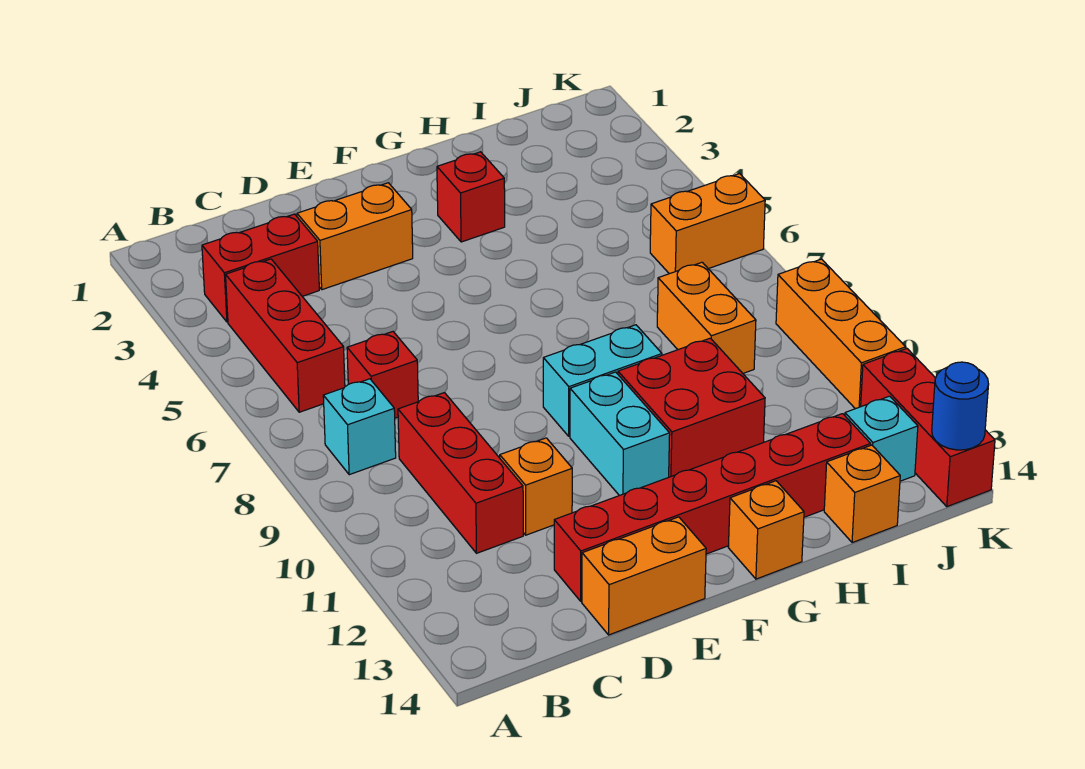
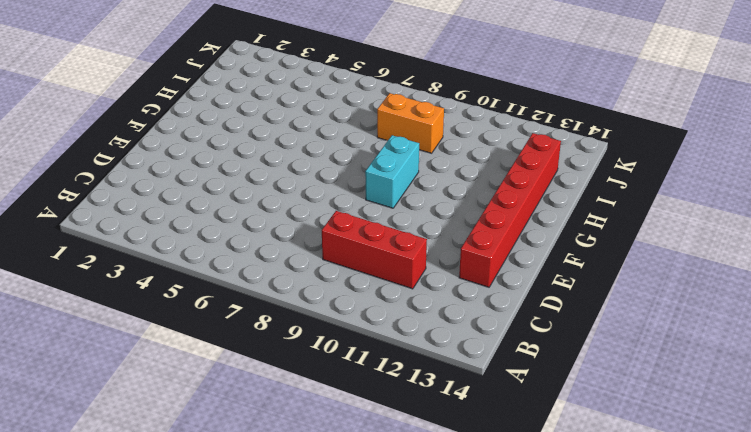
none -> red brick B3:C3 level 1
none -> red brick B4:B6 level 1
none -> cyan brick B8 level 1

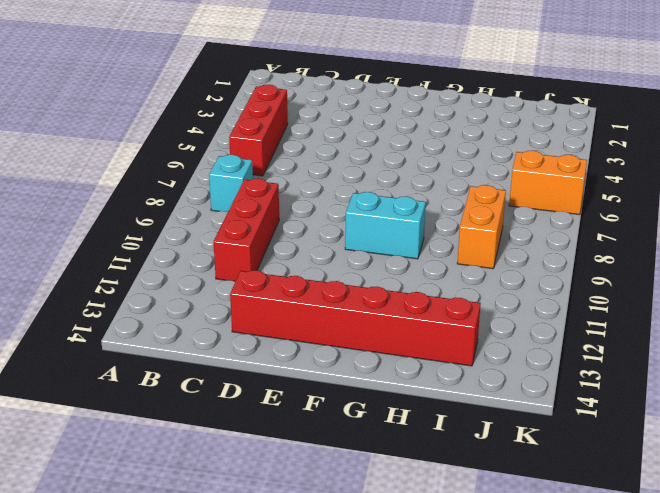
none -> red brick B3:C3 level 1
none -> red brick C7 level 1
none -> orange brick D3:E3 level 1

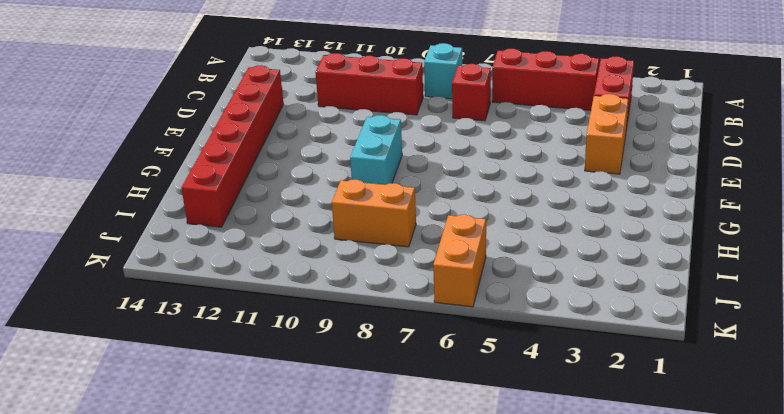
none -> orange brick D11 level 1
none -> orange brick D14:E14 level 1
none -> cyan brick F10:F11 level 1

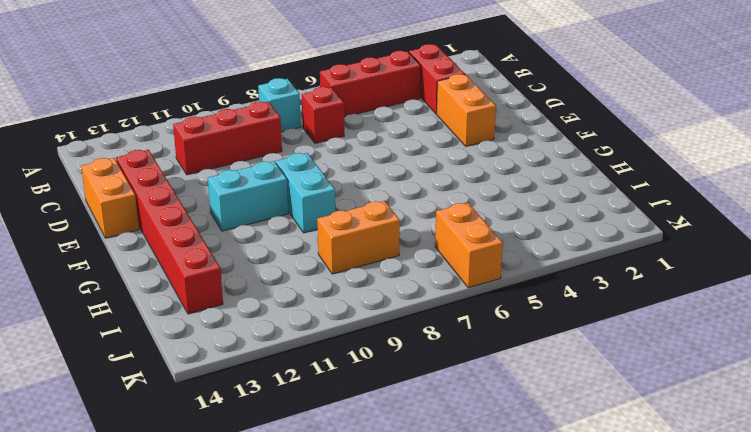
none -> orange brick D11 level 1
none -> red brick G3 level 1
none -> red brick G10:H11 level 1

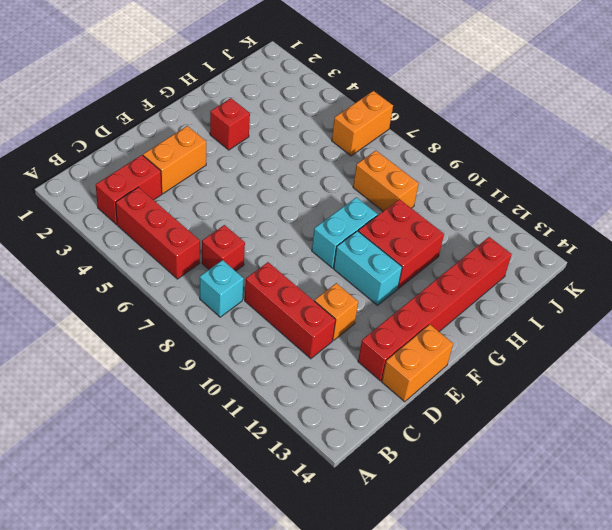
none -> orange brick G14 level 1
none -> orange brick I14 level 1
none -> cyan brick J13 level 1

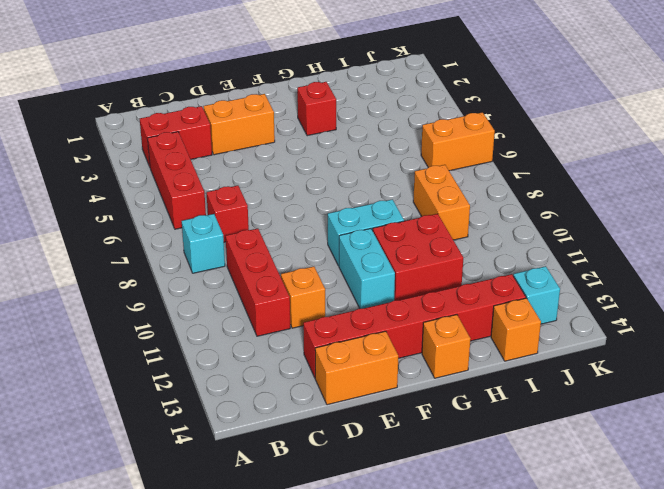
none -> orange brick K9:K11 level 1
none -> red brick K12:K14 level 1
none -> blue round brick K14 level 2

